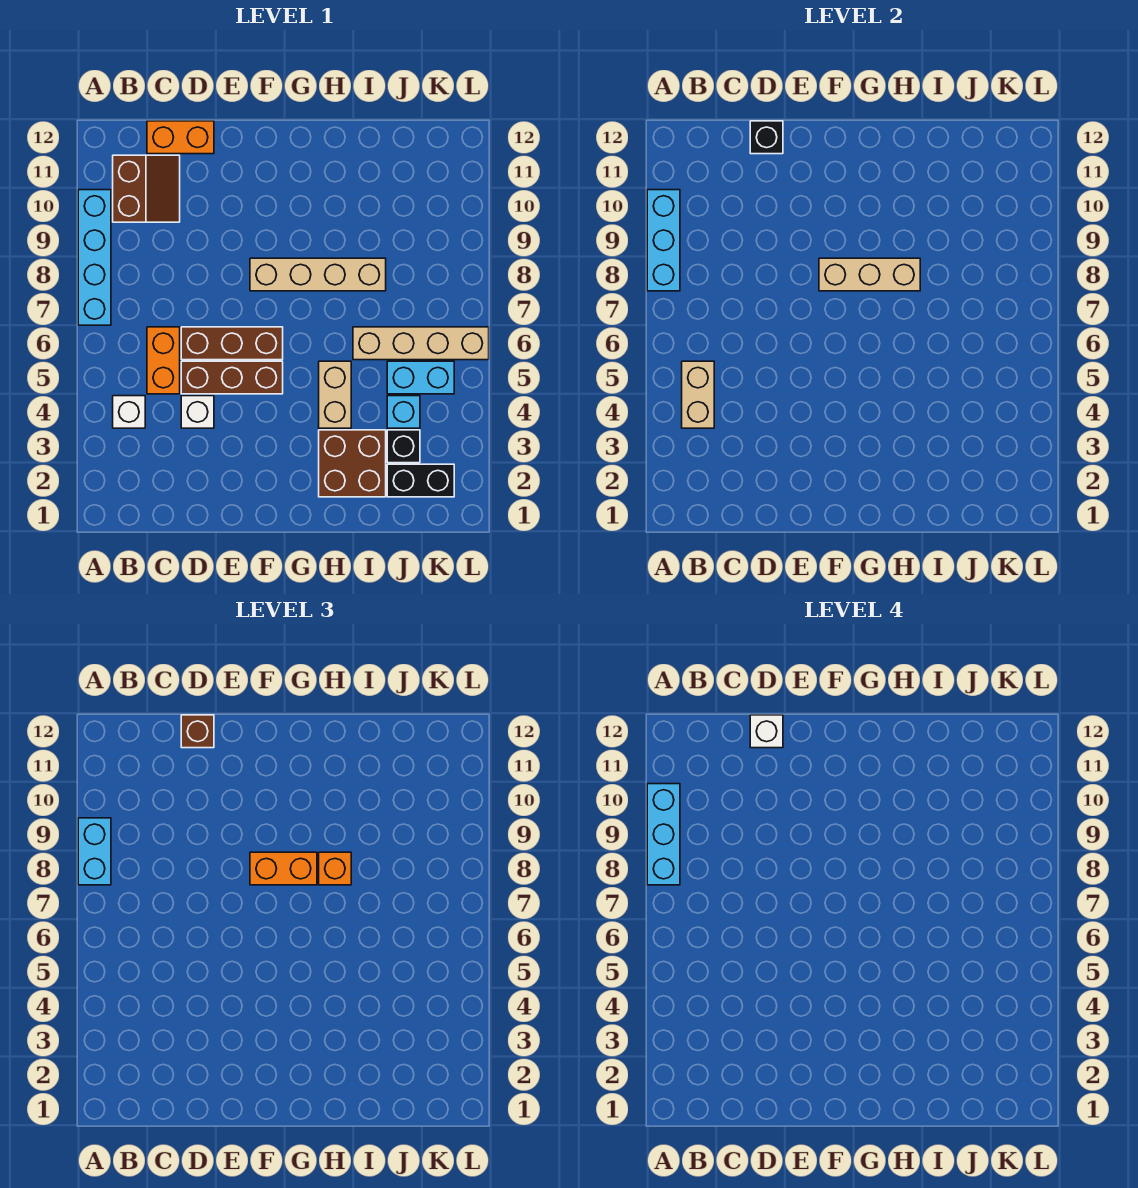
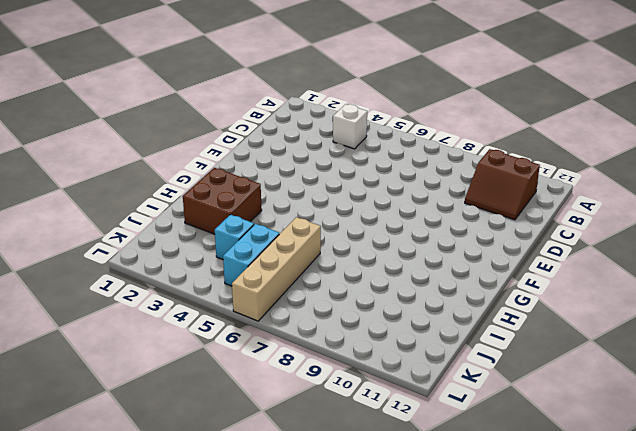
none -> cyan brick A7:A10 level 1
none -> orange brick C5:C6 level 1
none -> orange brick C12:D12 level 1

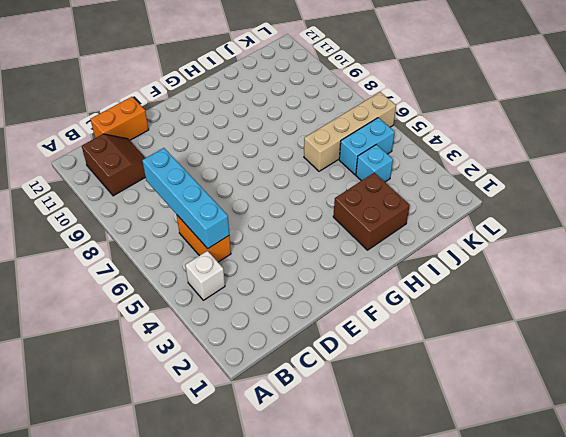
cyan brick C5:C8 level 2 -> cyan brick A7:A10 level 1
none -> white brick D4 level 1
none -> brown brick D5:F5 level 1
none -> brown brick D6:F6 level 1

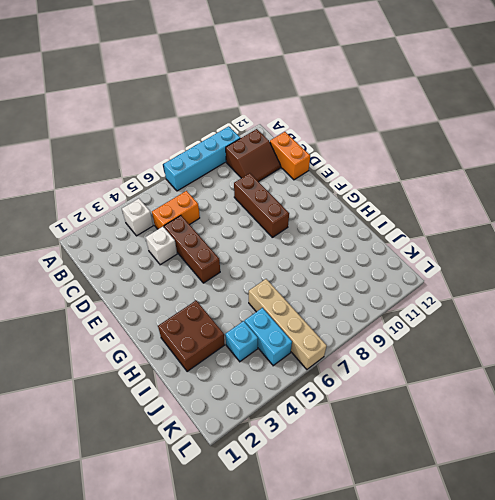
brown brick D9:F9 level 1 -> brown brick D6:F6 level 1
none -> tan brick F8:I8 level 1
none -> tan brick H4:H5 level 1
none -> black brick J2:K2 level 1

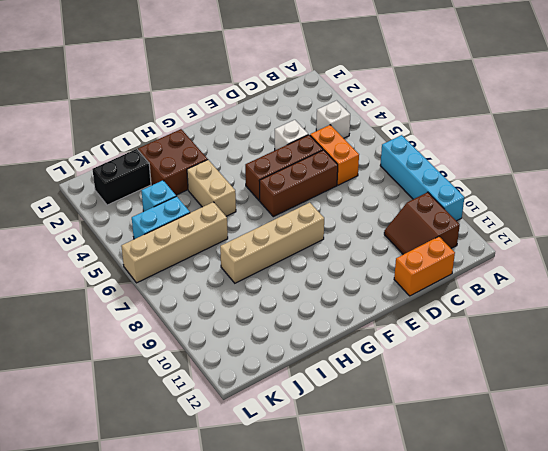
none -> black brick J3 level 1
none -> cyan brick A8:A10 level 2
none -> tan brick B4:B5 level 2

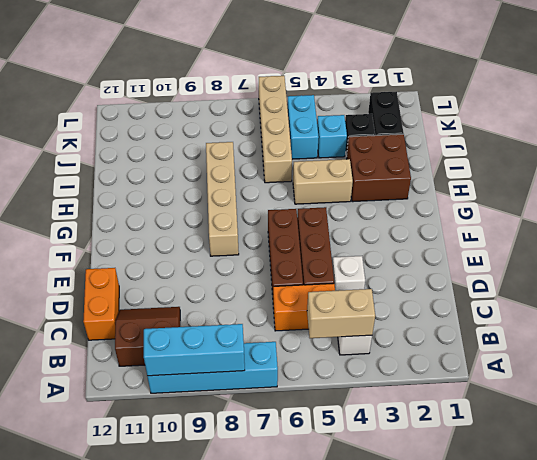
none -> black brick D12 level 2
none -> tan brick F8:H8 level 2
none -> cyan brick A8:A9 level 3

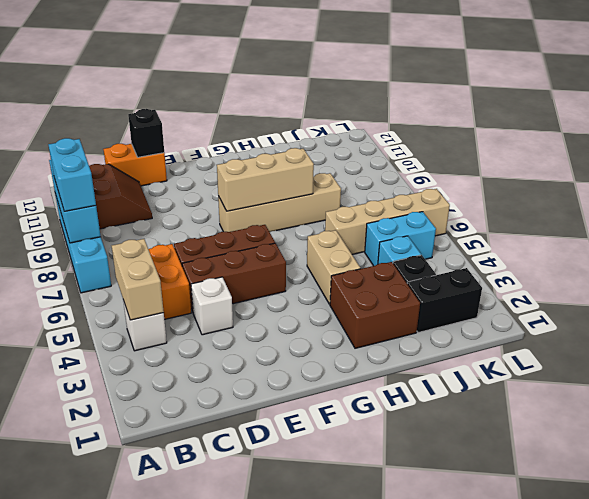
none -> brown brick D12 level 3
none -> orange brick F8:G8 level 3
none -> orange brick H8 level 3

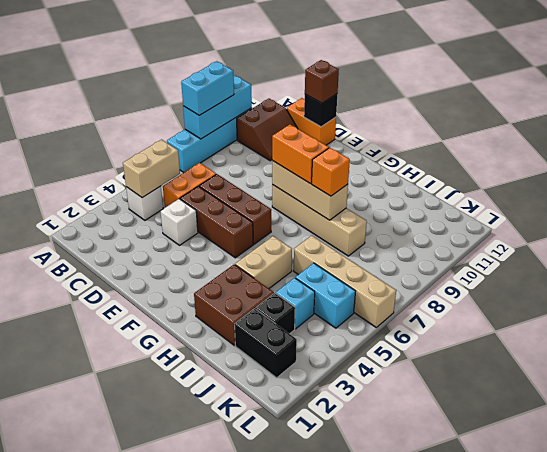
none -> cyan brick A8:A10 level 4
none -> white brick D12 level 4

